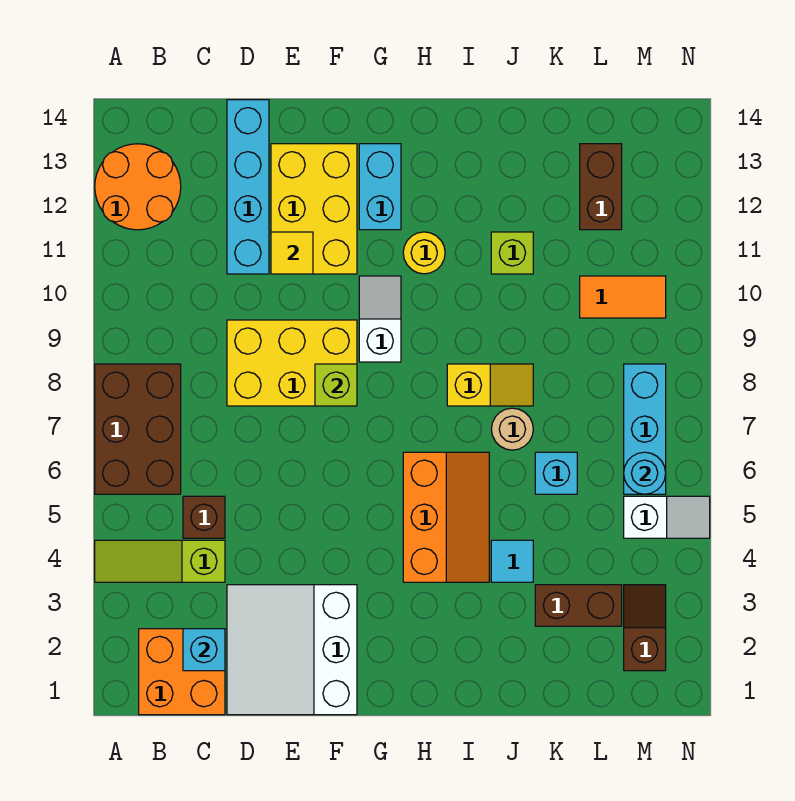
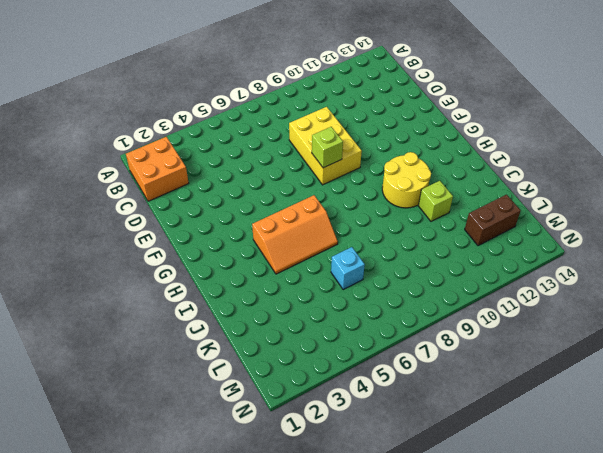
yellow round brick H10:I11 level 1 -> yellow round brick H11 level 1
none -> lime slope A4:C4 level 1 top C
none -> brown brick A6:B8 level 1
none -> orange round brick A12:B13 level 1

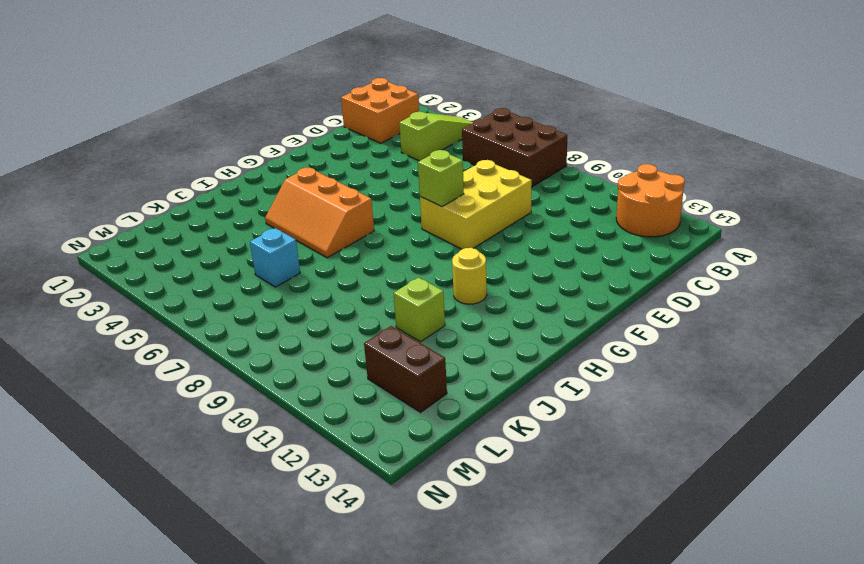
none -> brown brick C5 level 1
none -> white slope D1:F3 level 1 top F
none -> cyan brick D11:D14 level 1

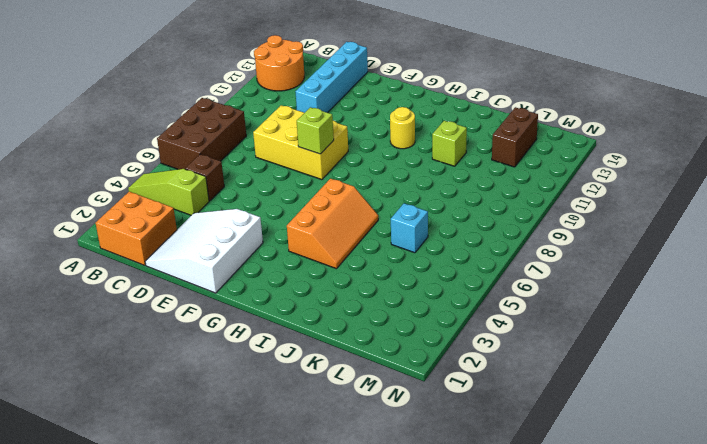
none -> yellow brick E11:F13 level 1
none -> white slope G9:G10 level 1 top 9
none -> cyan brick G12:G13 level 1

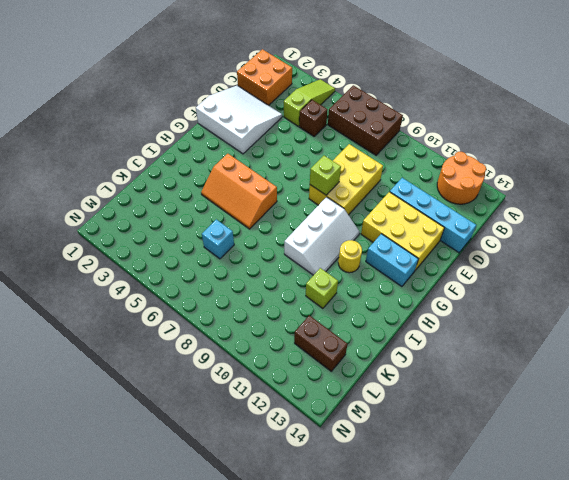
white slope G9:I10 level 1 top 9 -> white slope G9:G10 level 1 top 9
none -> yellow slope I8:J8 level 1 top I
none -> cyan tile J4 level 1
none -> tan round brick J7 level 1

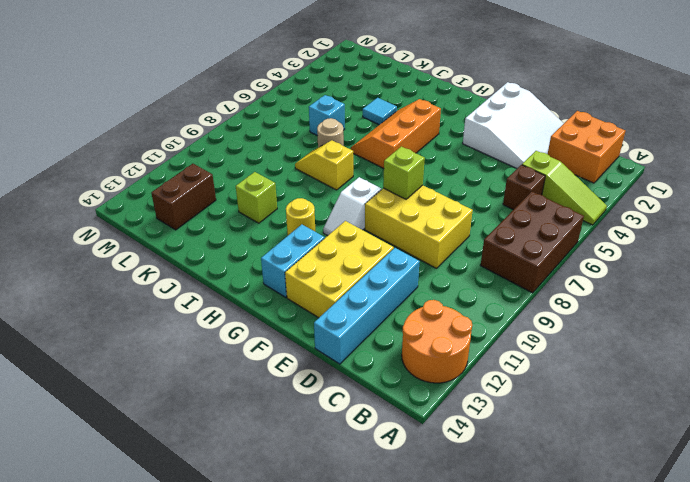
none -> brown brick K3:L3 level 1
none -> orange tile L10:M10 level 1
none -> brown slope M2:M3 level 1 top 2

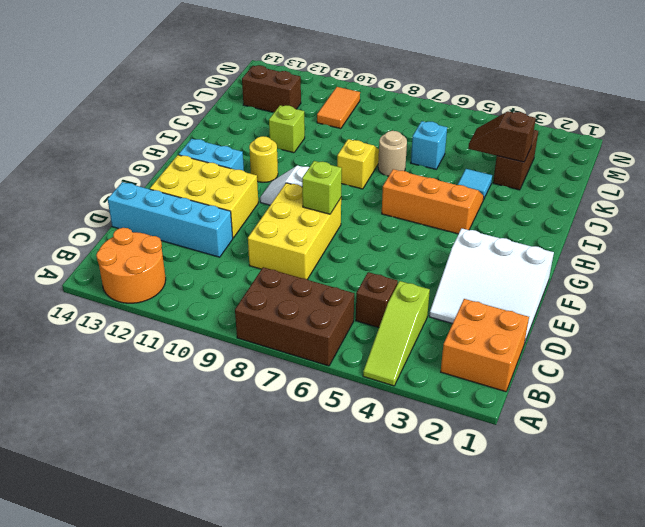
brown slope K3:K4 level 2 top 3 -> brown slope M2:M3 level 1 top 2
none -> white slope M5:N5 level 1 top M
none -> cyan brick M6:M8 level 1
none -> cyan brick C2 level 2

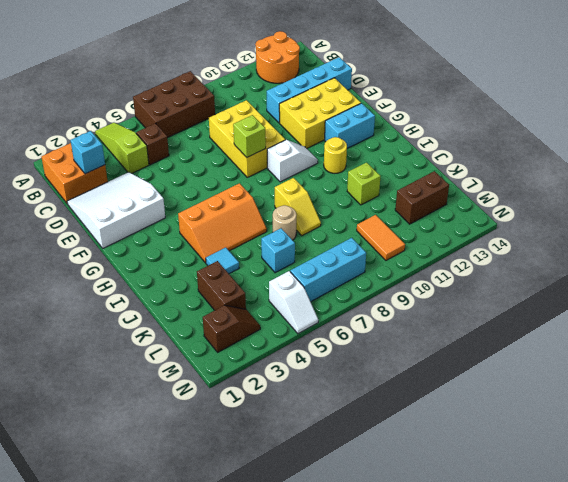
none -> yellow tile E11 level 2
none -> cyan round brick M6 level 2

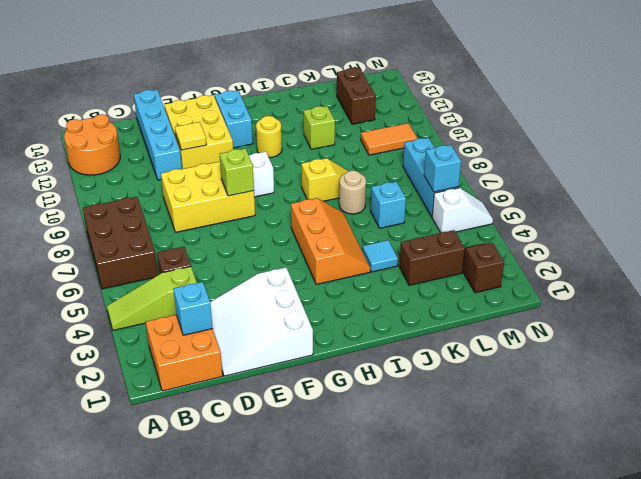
cyan brick M6 level 2 -> cyan round brick M6 level 2

